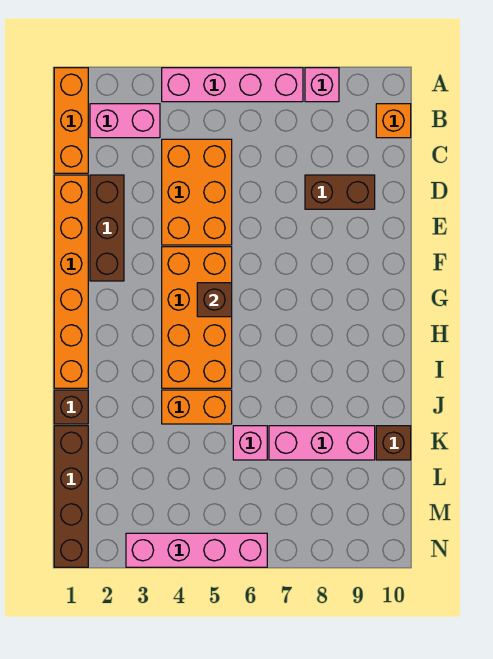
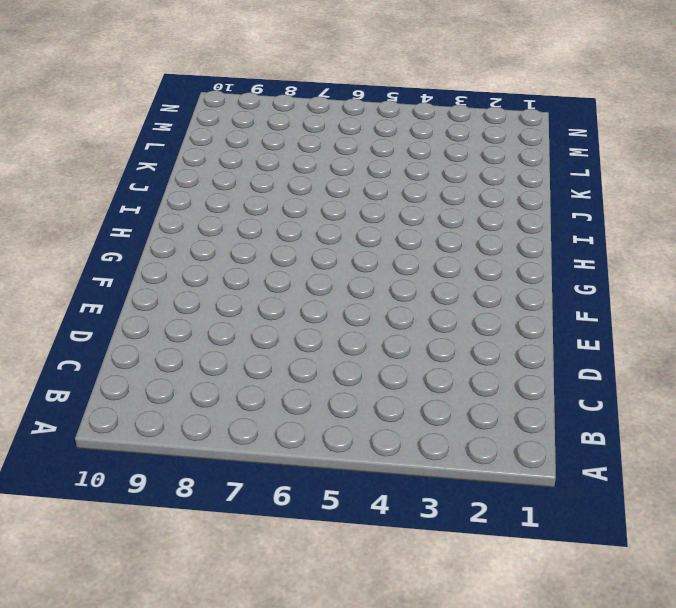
none -> orange brick A1:C1 level 1
none -> pink brick A4:A7 level 1
none -> pink brick A8 level 1

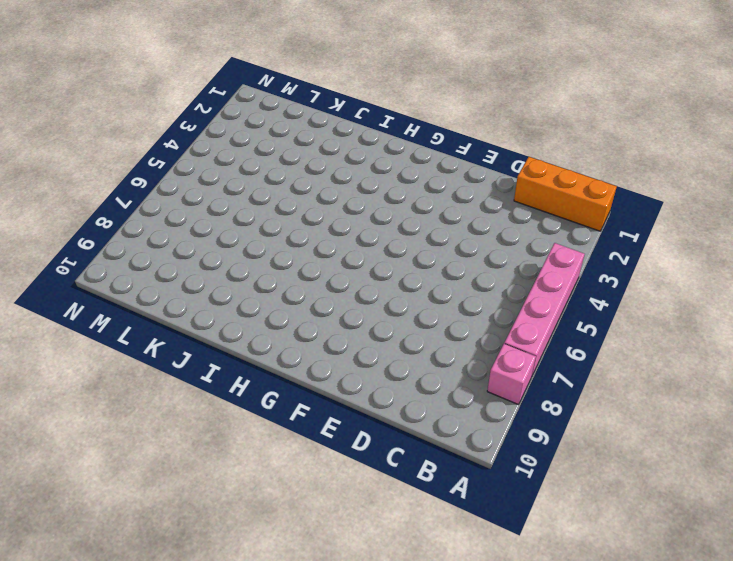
none -> pink brick B2:B3 level 1
none -> orange brick B10 level 1
none -> orange brick C4:E5 level 1

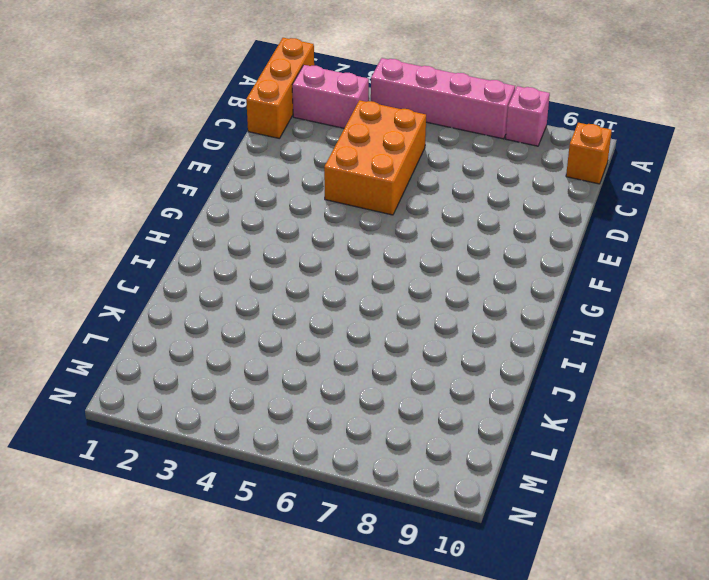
none -> orange brick D1:I1 level 1
none -> brown brick D2:F2 level 1
none -> brown brick D8:D9 level 1

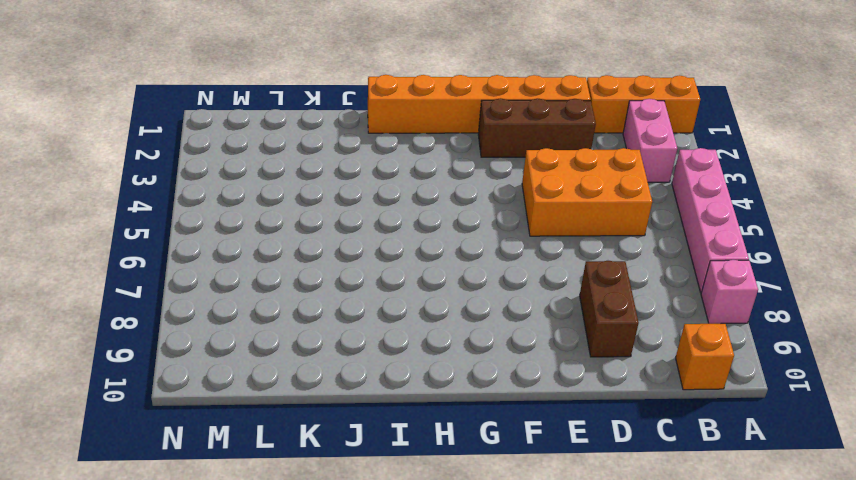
none -> orange brick F4:I5 level 1
none -> brown brick J1 level 1
none -> orange brick J4:J5 level 1

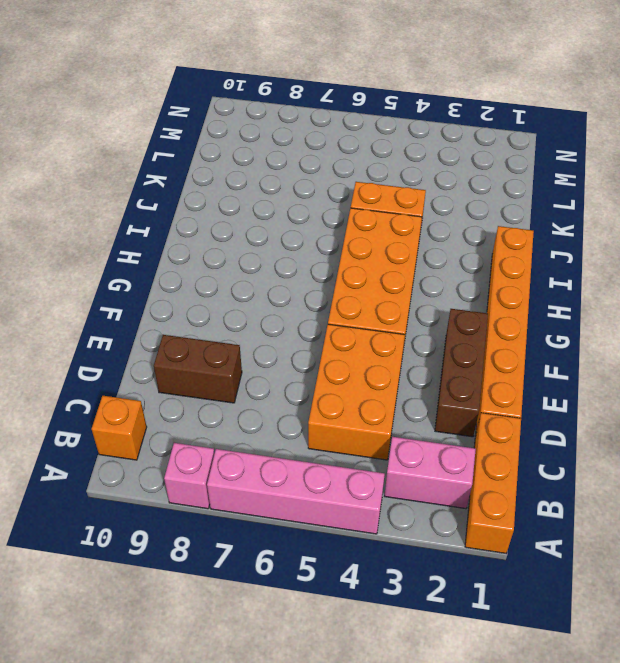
none -> brown brick J1 level 1
none -> brown brick K1:N1 level 1
none -> pink brick K6 level 1

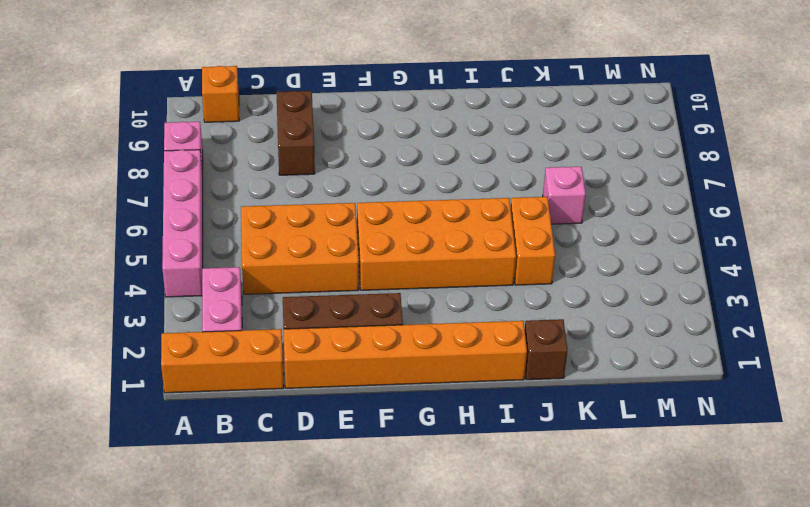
none -> brown brick K1:N1 level 1
none -> pink brick K7:K9 level 1
none -> brown brick K10 level 1

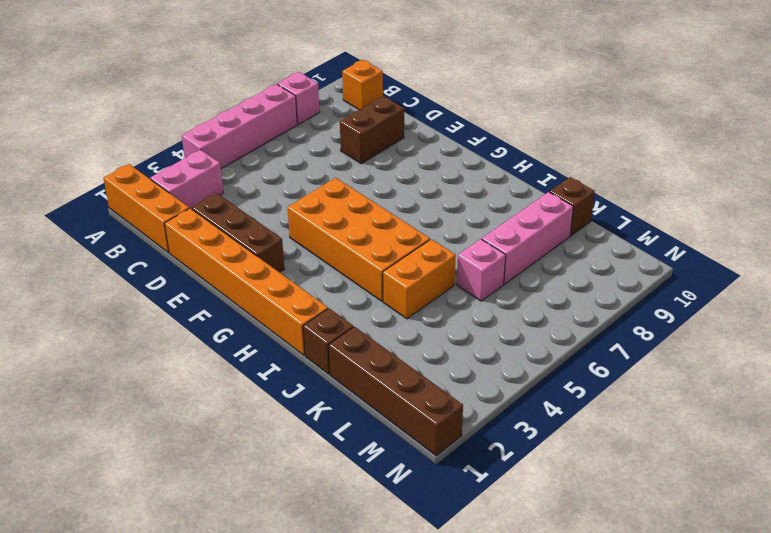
none -> orange brick C4:E5 level 1
none -> pink brick N3:N6 level 1
none -> brown brick G5 level 2

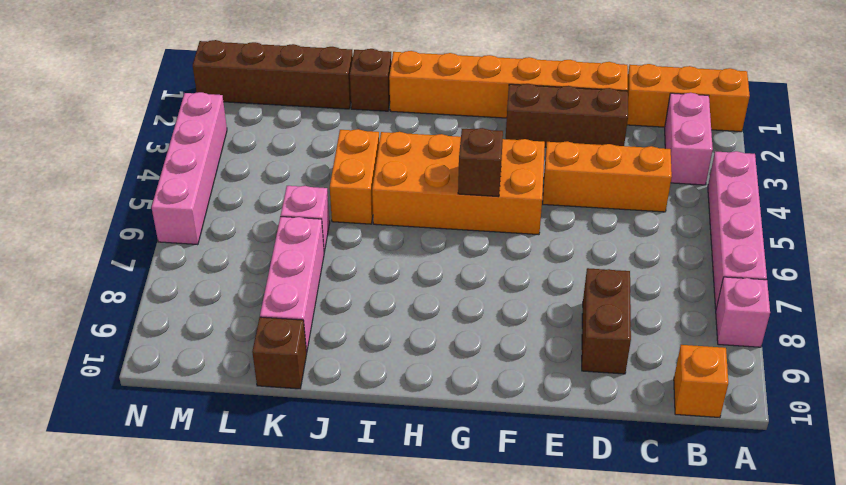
orange brick C4:E4 level 1 -> orange brick C4:E5 level 1

